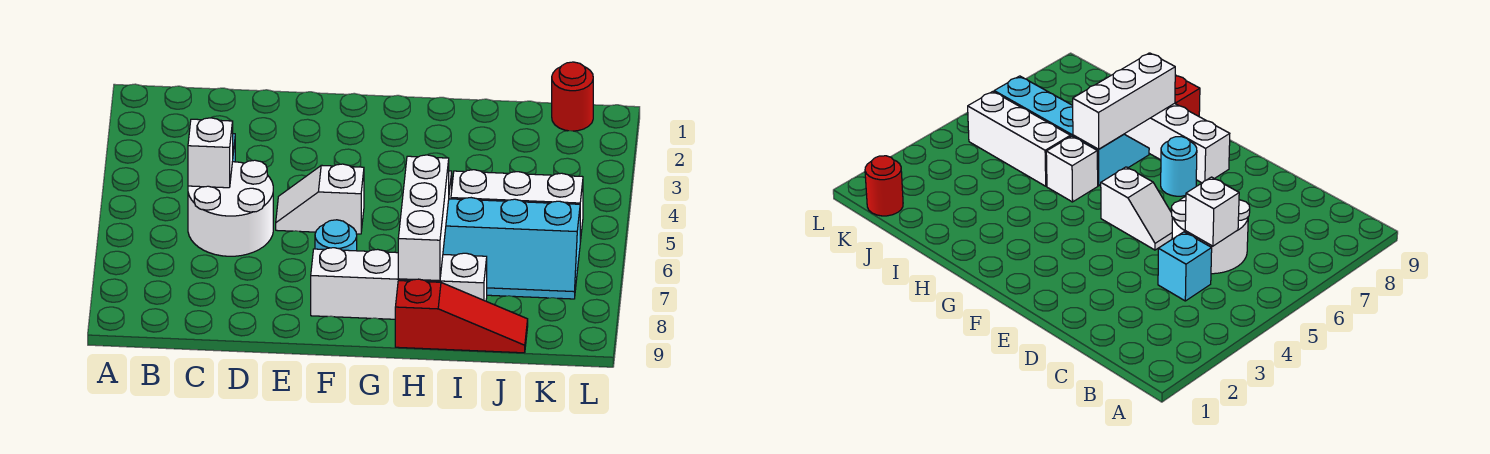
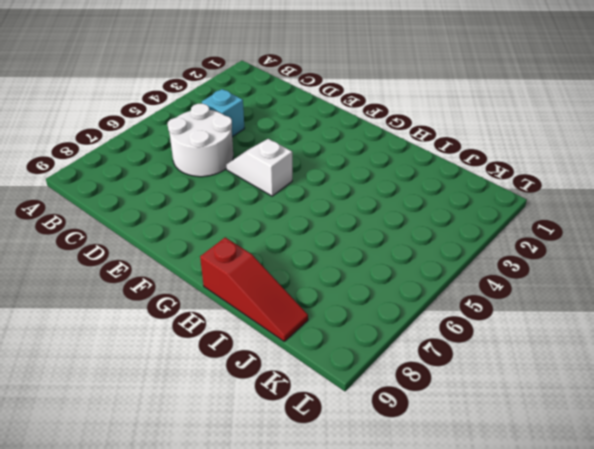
none -> cyan round brick F7 level 1
none -> white brick F8:I8 level 1
none -> white brick H5 level 1

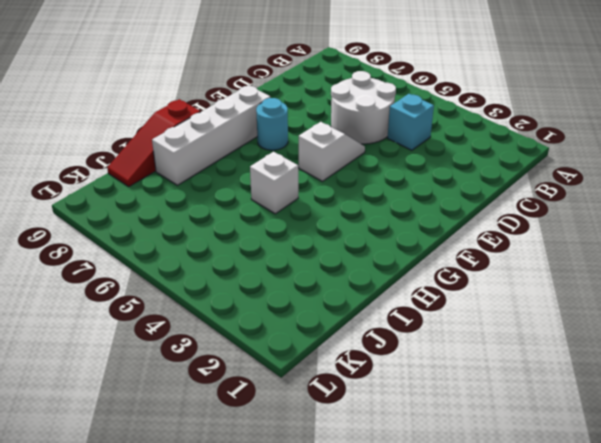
none -> cyan slope H6:K7 level 1 top 6
none -> white brick I5:K5 level 1
none -> red round brick K1 level 1

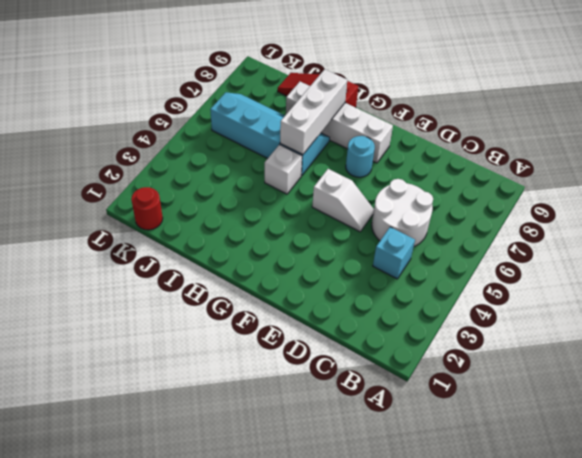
none -> white brick I5:K5 level 1
none -> white brick C5 level 2

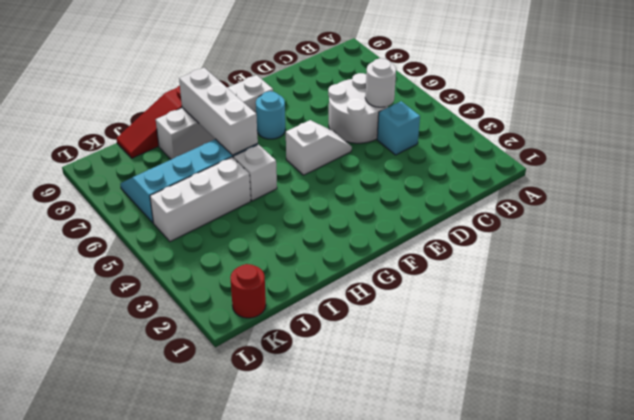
white round brick C5 level 2 -> white brick C5 level 2

